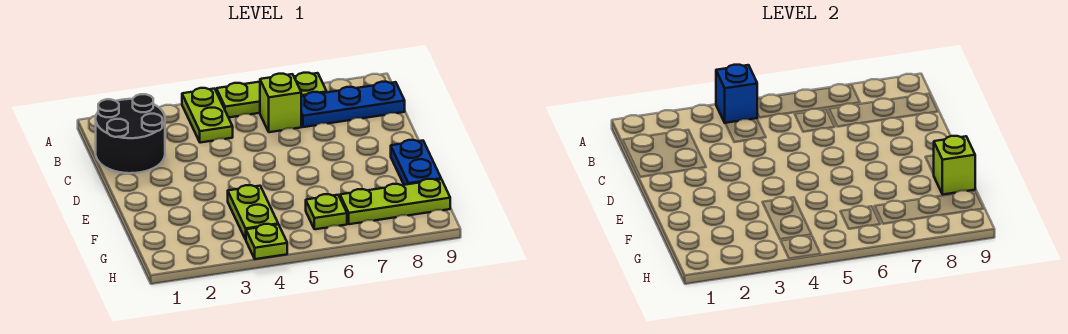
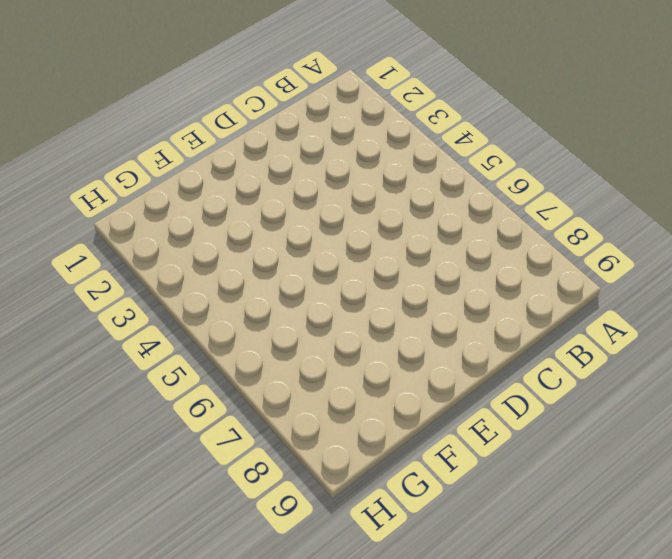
none -> lime plate A4:B4 level 1
none -> lime plate A5:A7 level 1
none -> black round brick B1:C2 level 1

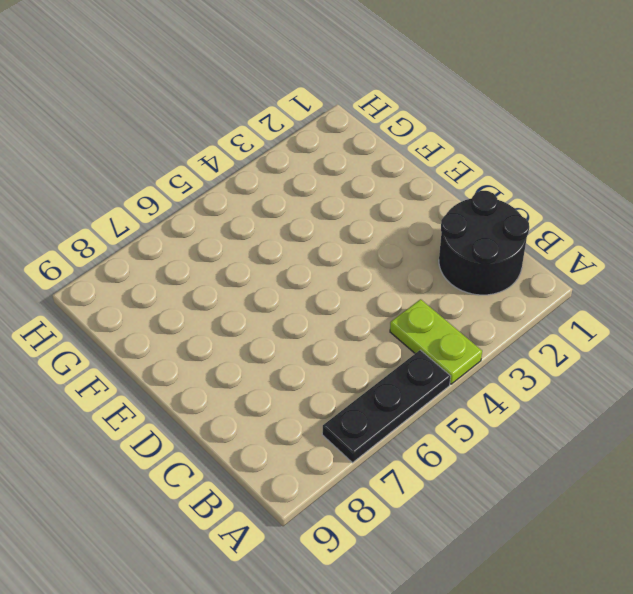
black plate A5:A7 level 1 -> lime plate A5:A7 level 1
none -> lime brick B6 level 1
none -> blue plate B7:B9 level 1
none -> blue plate E9:F9 level 1

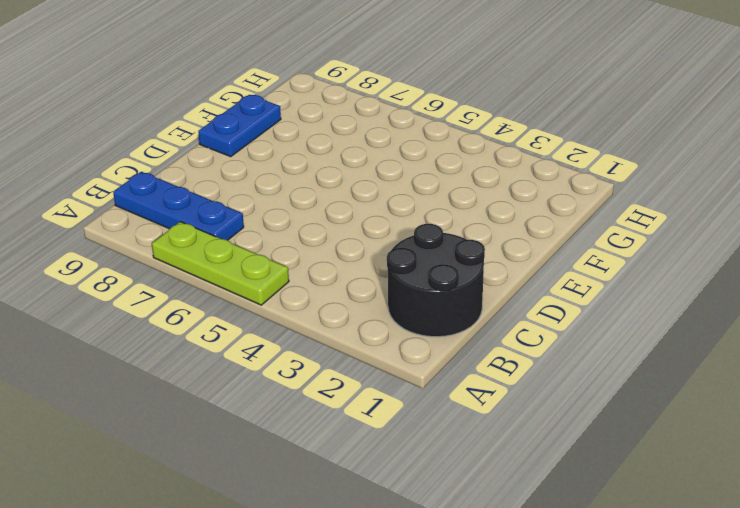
none -> lime plate A4:B4 level 1
none -> lime brick B6 level 1
none -> lime plate F4:G4 level 1

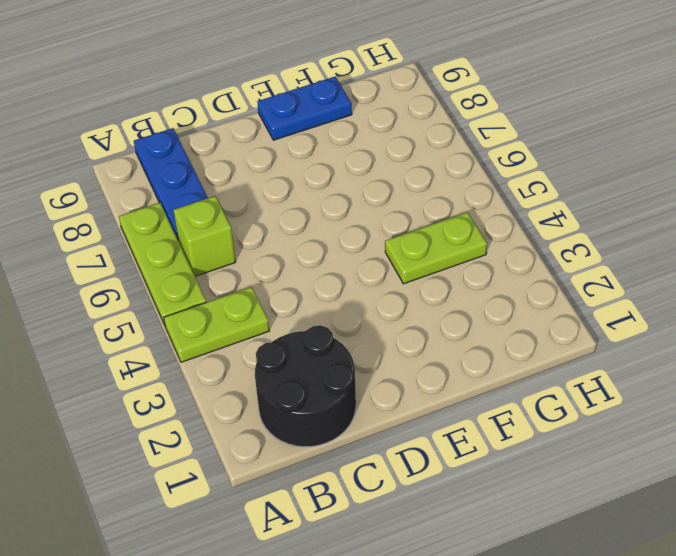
none -> lime plate G6 level 1
none -> lime plate G7:G9 level 1
none -> lime plate H4 level 1

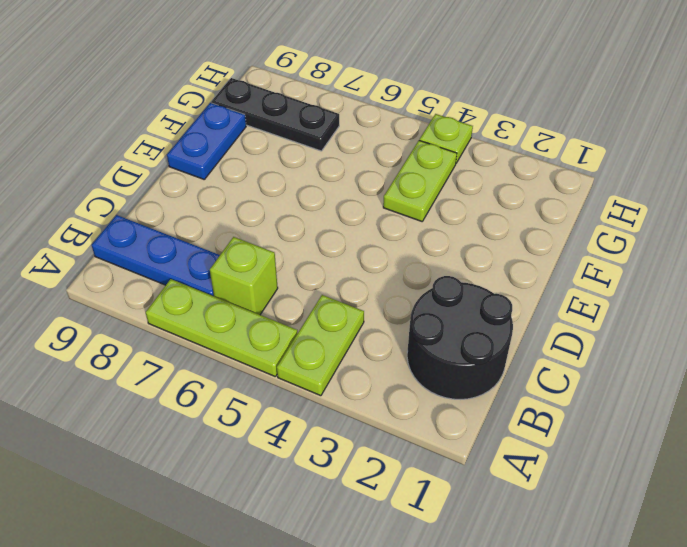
black plate G7:G9 level 1 -> lime plate G7:G9 level 1
none -> lime plate G6 level 1
none -> blue brick A4 level 2
none -> lime brick F9 level 2

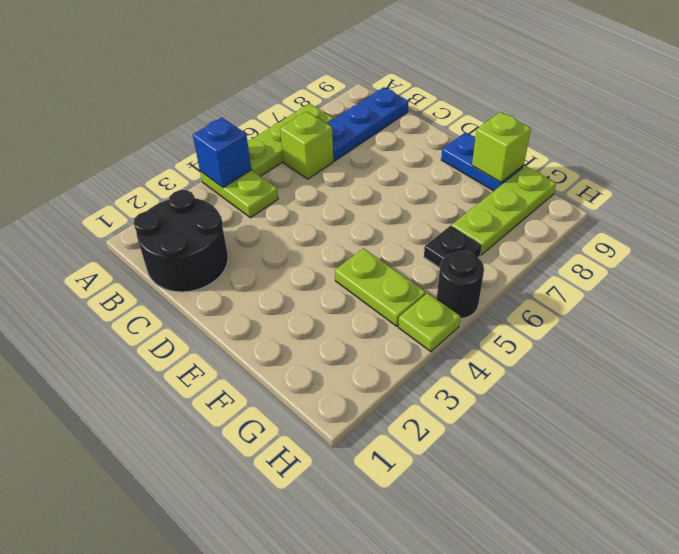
black plate G6 level 1 -> lime plate G6 level 1
black round brick H5 level 1 -> none

